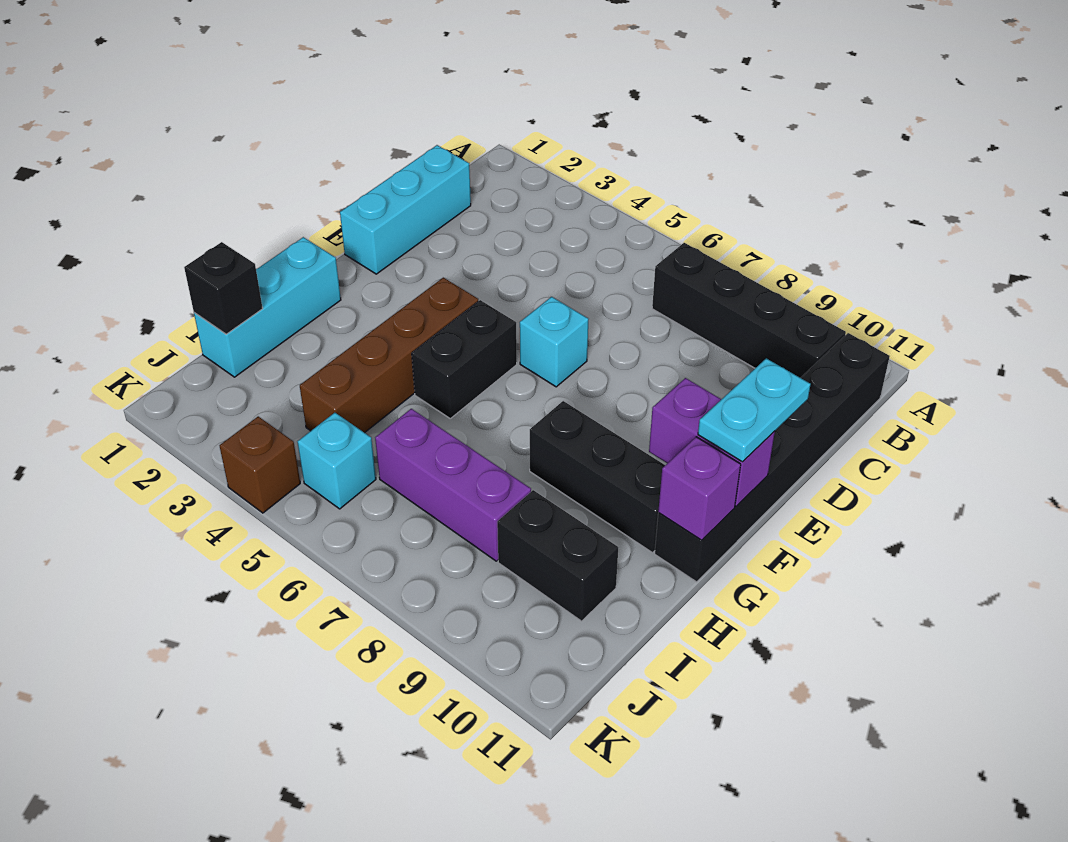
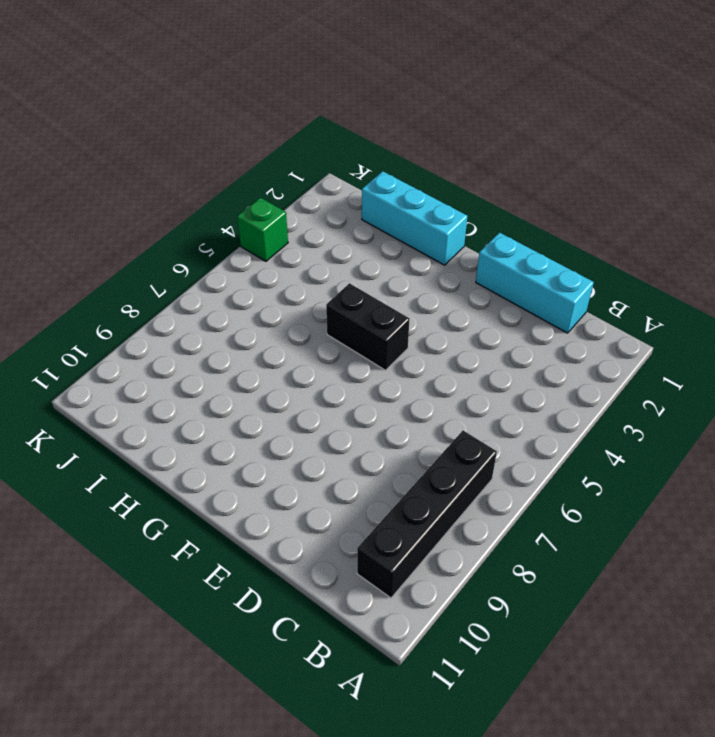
green brick K4 level 1 -> brown brick K4 level 1
none -> black brick B11:G11 level 1
none -> cyan brick E6 level 1
none -> brown brick F4:I4 level 1

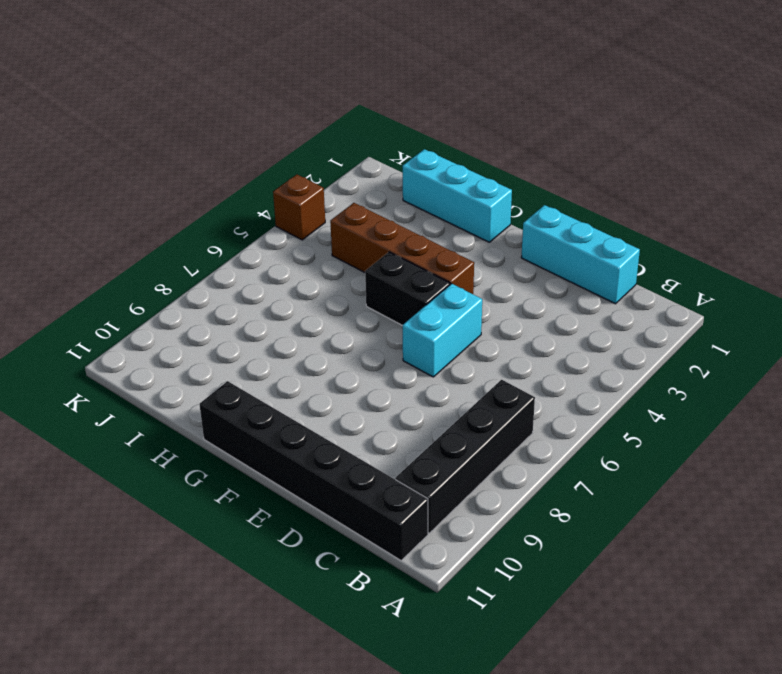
cyan brick E5:E6 level 1 -> cyan brick E6 level 1
none -> black brick G8:G10 level 1
none -> purple brick I6:I8 level 1
none -> black brick I9:I10 level 1

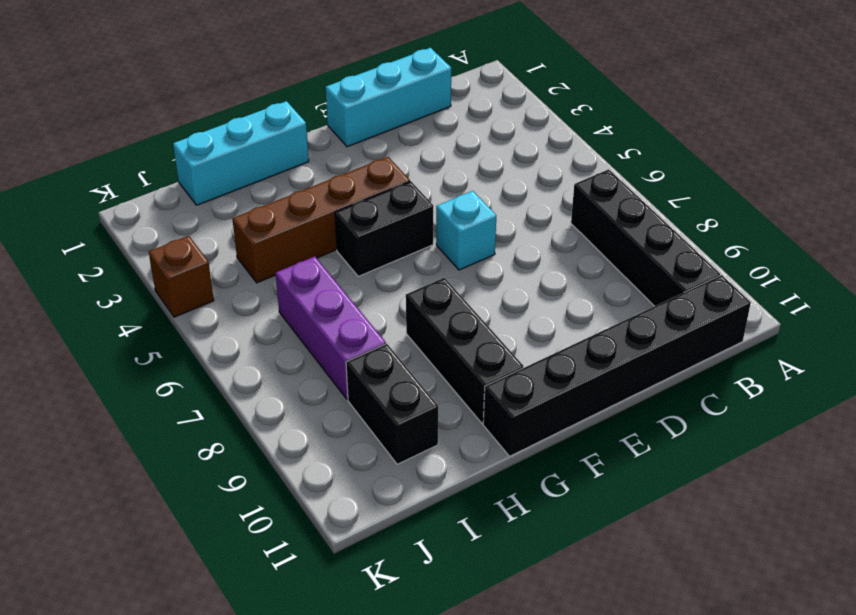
none -> cyan brick J5 level 1
none -> purple brick F10:F11 level 2
none -> purple brick G11 level 2

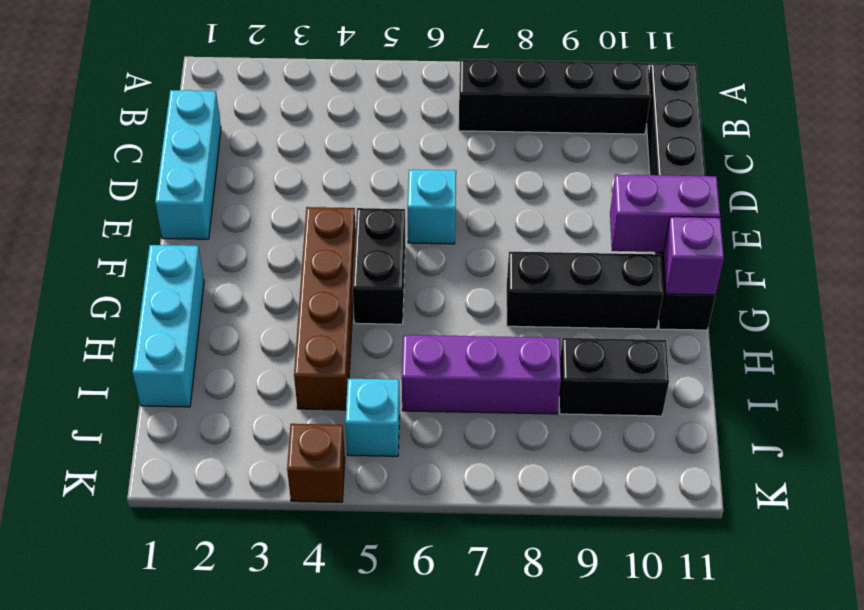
none -> black brick I1 level 2
none -> cyan plate E11:F11 level 3

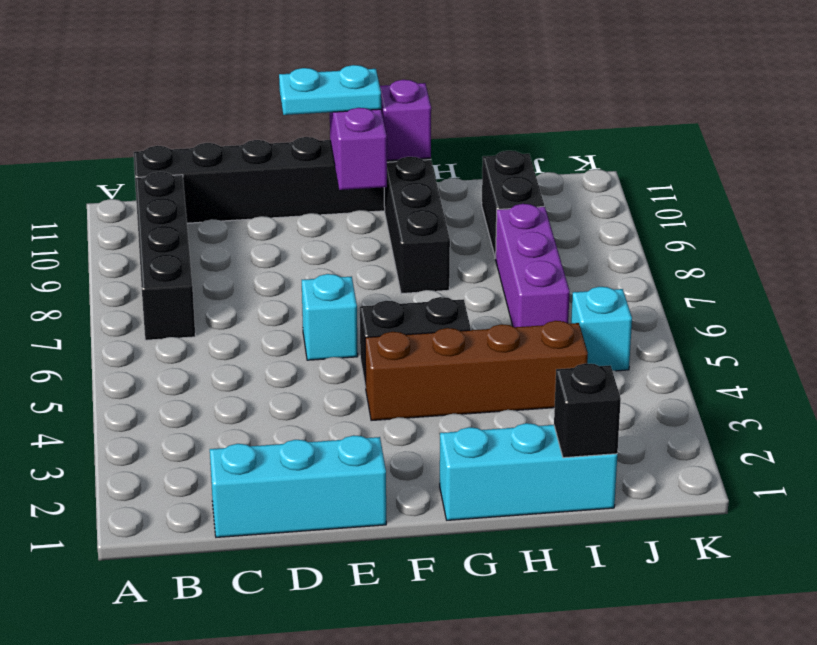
none -> brown brick K4 level 1

